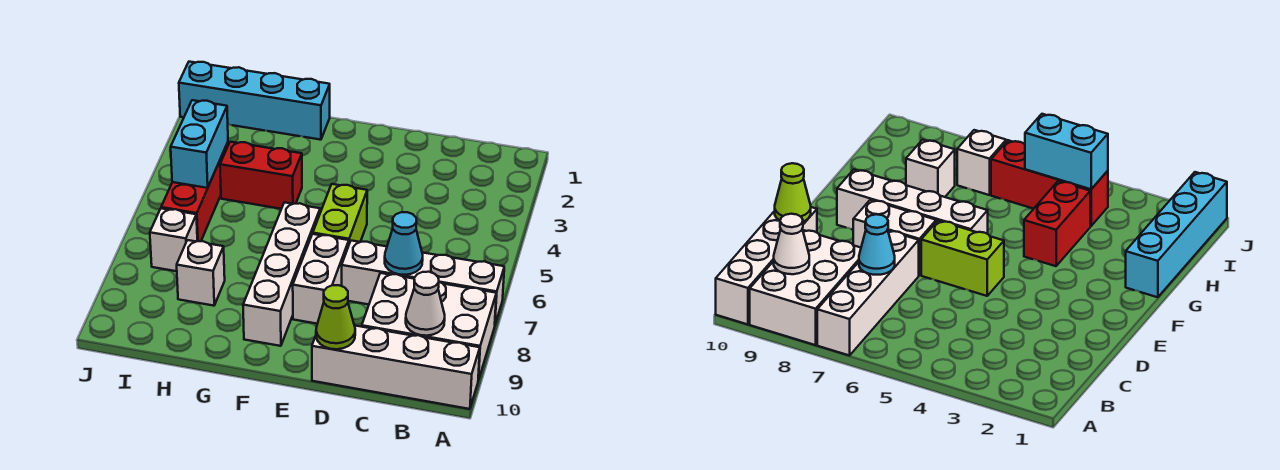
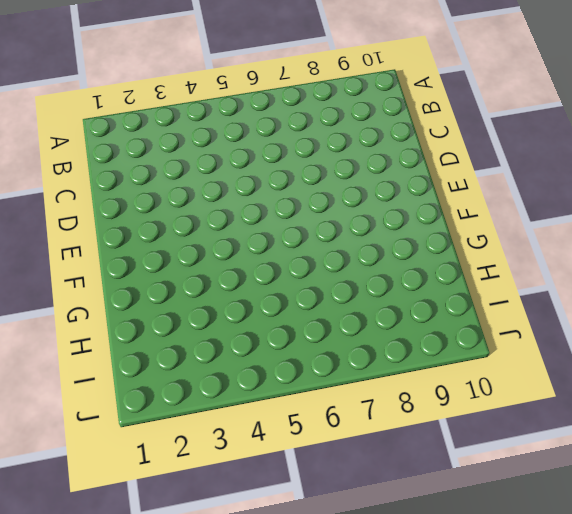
none -> white brick A7:D7 level 1
none -> white brick A8:C9 level 1
none -> white brick A10:D10 level 1

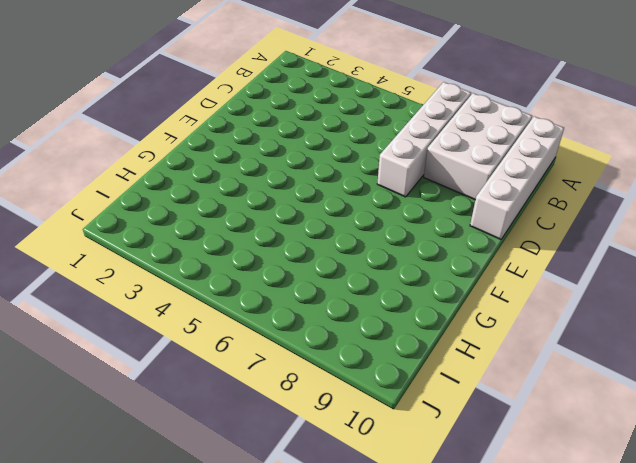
none -> lime brick E5:E6 level 1
none -> white brick E7:E8 level 1
none -> white brick F6:F9 level 1

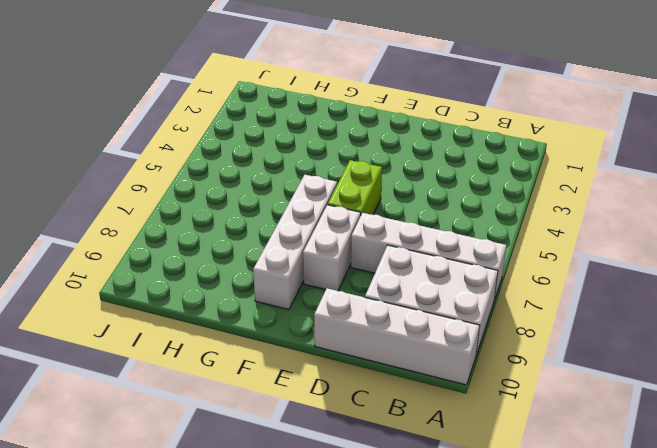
none -> cyan brick G1:J1 level 1
none -> red brick G4:H4 level 1
none -> white brick H8 level 1

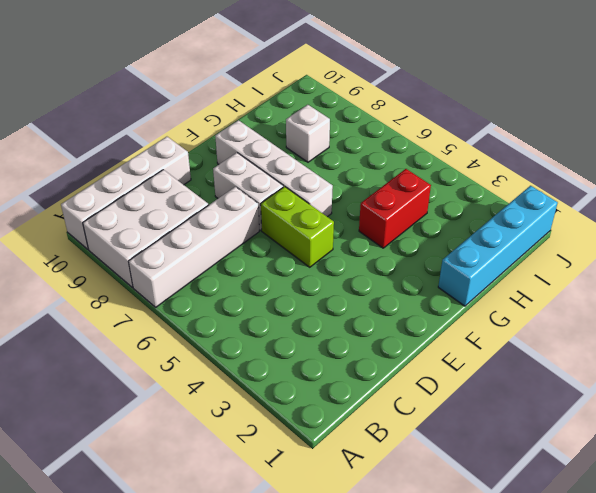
none -> red brick I4:I6 level 1
none -> white brick I7 level 1
none -> white cone B9 level 2

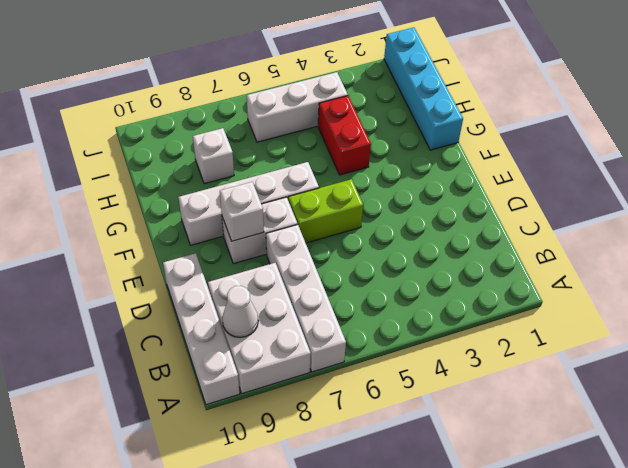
white brick E8 level 2 -> white brick I7 level 1
white brick I4:I6 level 1 -> red brick I4:I6 level 1
none -> cyan cone C7 level 2
none -> lime cone D10 level 2
none -> cyan brick I4:I5 level 2

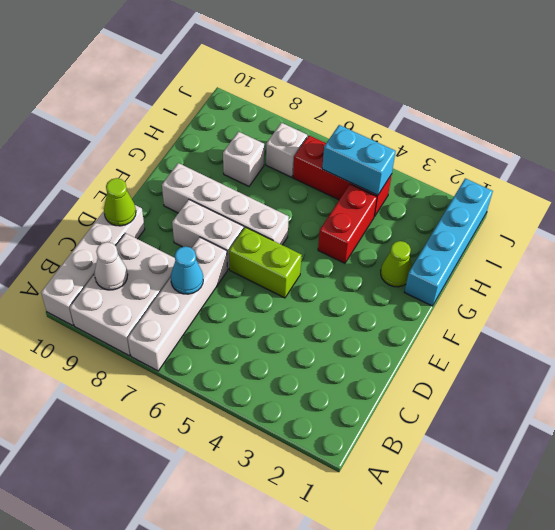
lime cone G2 level 1 -> none

